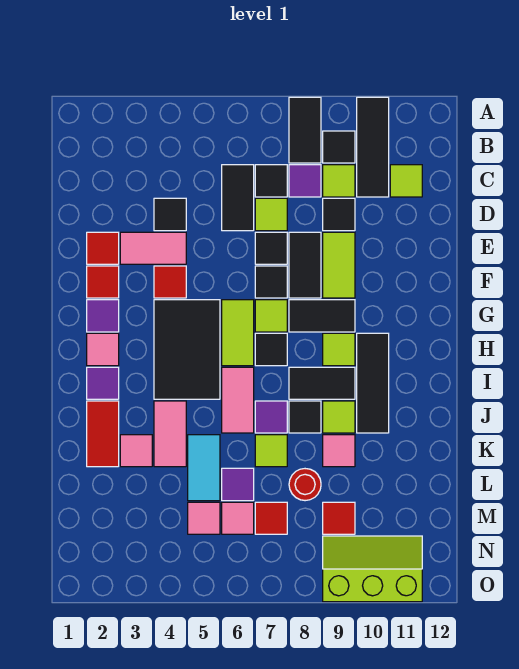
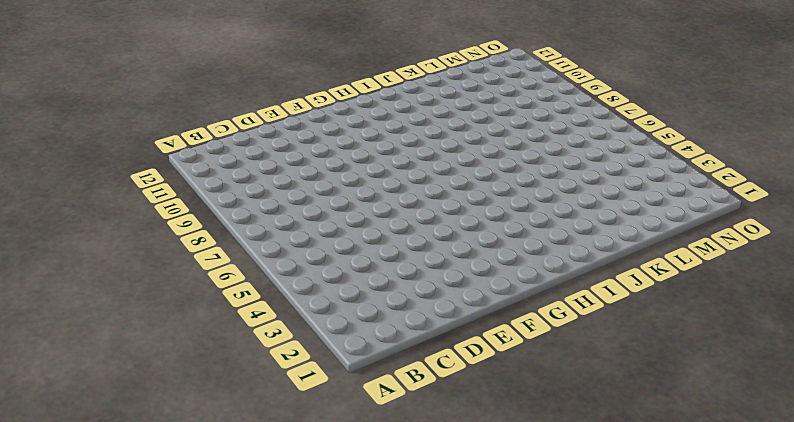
none -> black tile A8:B8 level 1
none -> black tile A10:C10 level 1
none -> black tile B9 level 1
none -> black tile C6:D6 level 1

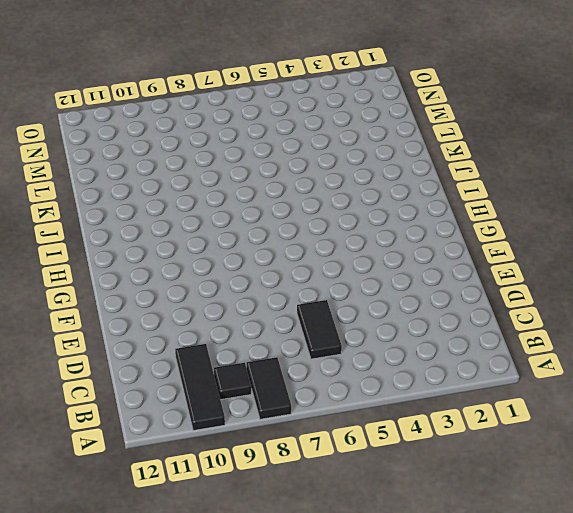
none -> black tile C7 level 1
none -> purple tile C8 level 1
none -> lime tile C9 level 1
none -> lime tile C11 level 1

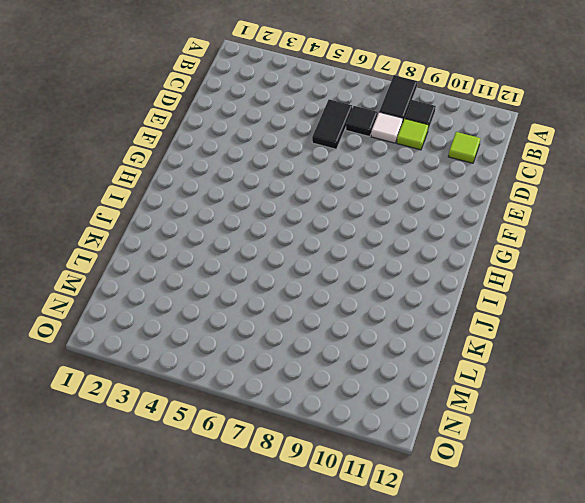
white tile C8 level 1 -> purple tile C8 level 1
none -> black tile A10:C10 level 1
none -> black tile D4 level 1
none -> lime tile D7 level 1
none -> black tile D9 level 1

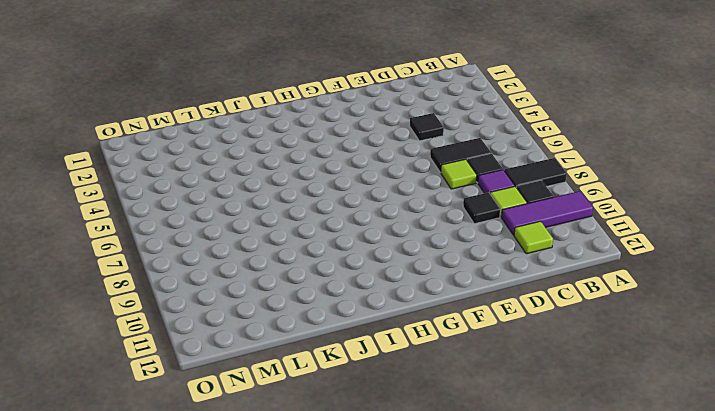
purple tile A10:C10 level 1 -> black tile A10:C10 level 1
none -> red tile E2 level 1
none -> pink tile E3:E4 level 1
none -> black tile E7 level 1
none -> black tile E8:F8 level 1

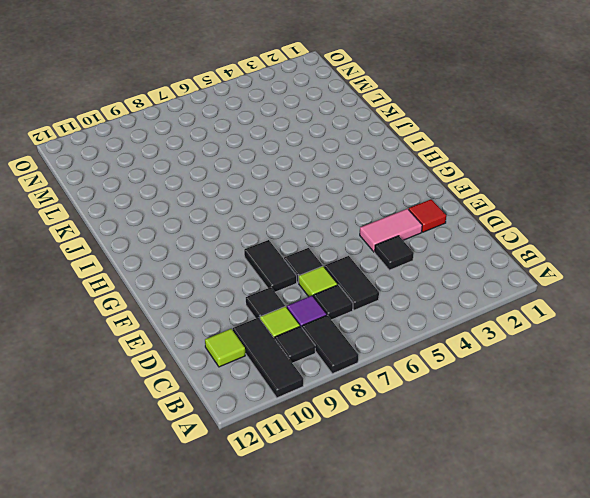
none -> lime tile E9:F9 level 1
none -> red tile F2 level 1
none -> red tile F4 level 1
none -> black tile F7 level 1

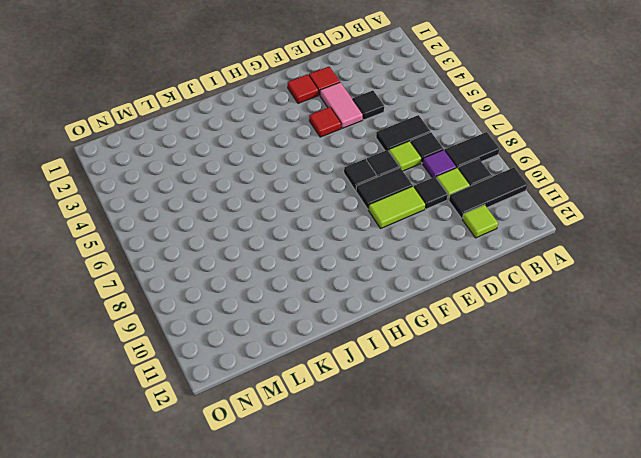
none -> purple tile G2 level 1
none -> black tile G4:I5 level 1
none -> lime tile G6:H6 level 1
none -> lime tile G7 level 1

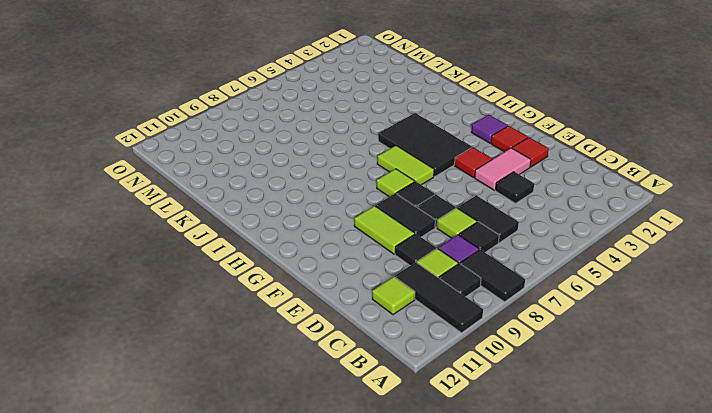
none -> black tile G8:G9 level 1
none -> pink tile H2 level 1
none -> black tile H7 level 1
none -> lime tile H9 level 1

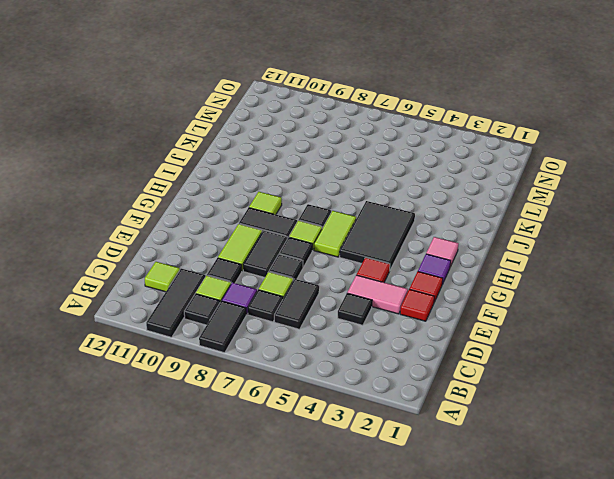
none -> black tile H10:J10 level 1
none -> purple tile I2 level 1
none -> pink tile I6:J6 level 1
none -> black tile I8:I9 level 1

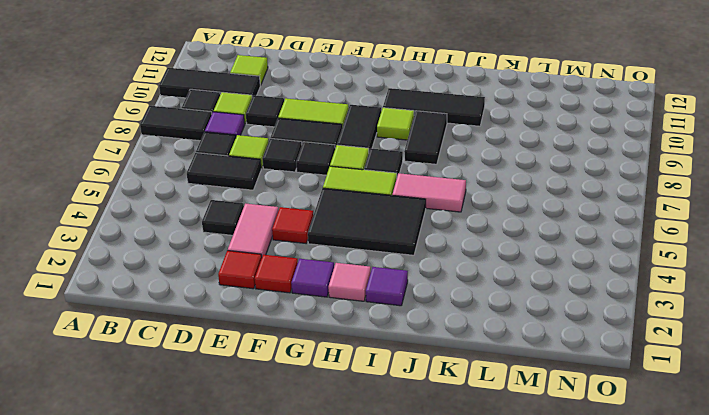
none -> red tile J2:K2 level 1
none -> pink tile J4:K4 level 1
none -> purple tile J7 level 1
none -> black tile J8 level 1

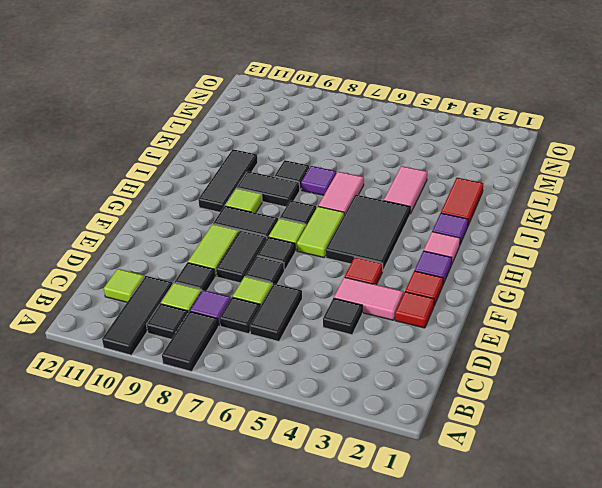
none -> lime tile J9 level 1
none -> pink tile K3 level 1
none -> cyan tile K5:L5 level 1
none -> lime tile K7 level 1

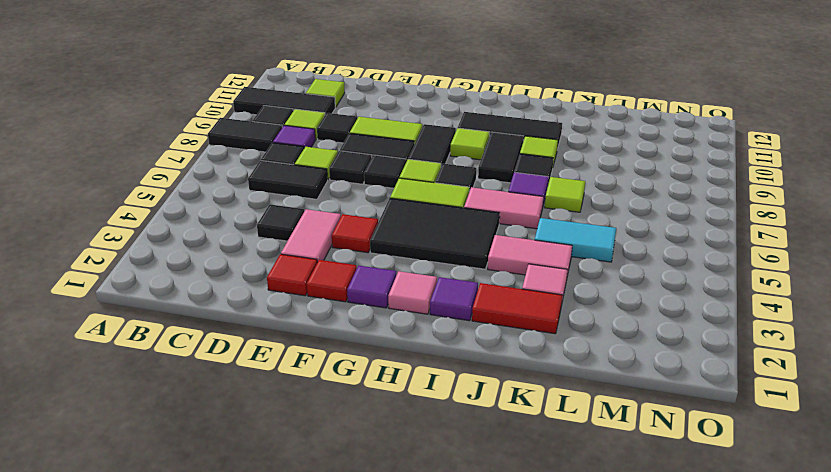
none -> pink tile K9 level 1
none -> purple tile L6 level 1
none -> red round brick L8 level 1
none -> pink tile M5 level 1

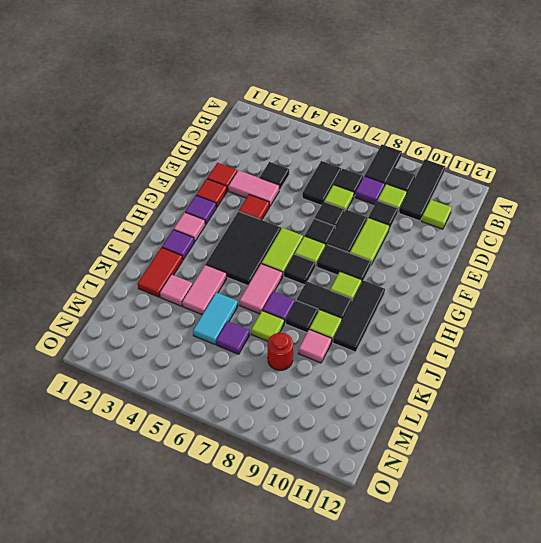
none -> pink tile M5 level 1
none -> pink tile M6 level 1
none -> red tile M7 level 1
none -> red tile M9 level 1

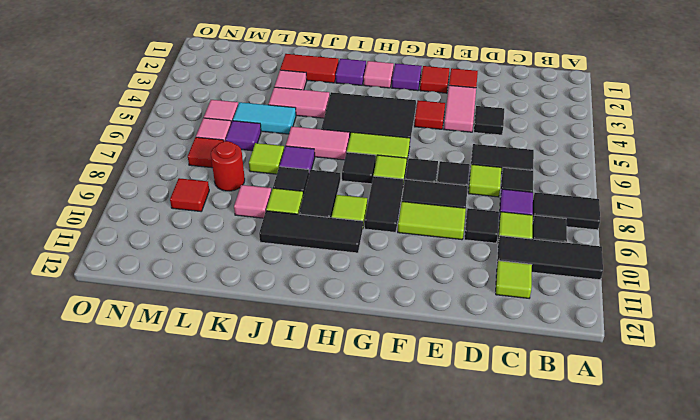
none -> lime slope N9:O11 level 1 top O

